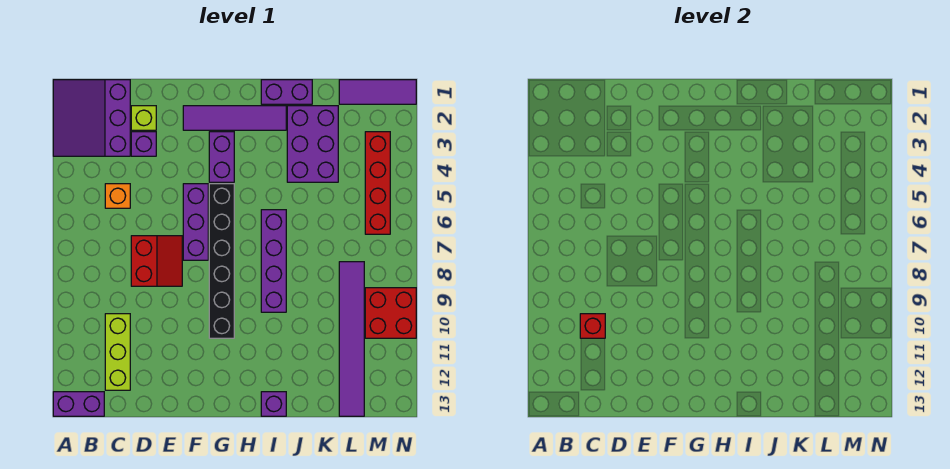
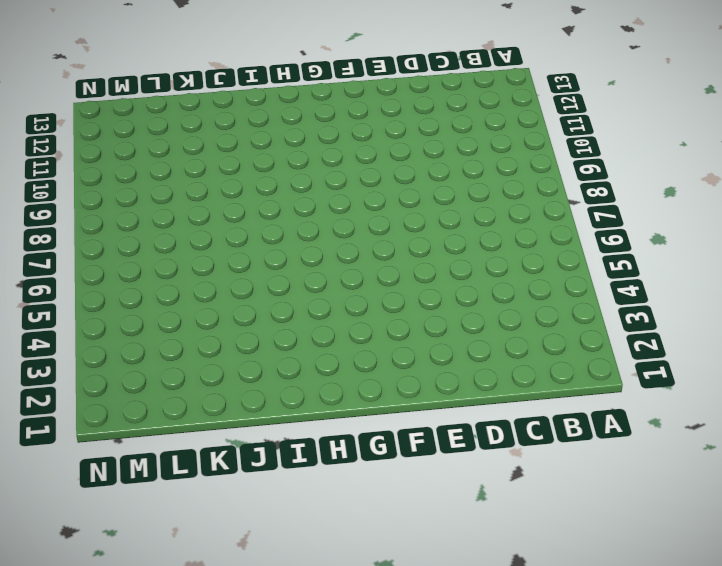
none -> purple slope A1:C3 level 1 top C
none -> purple brick A13:B13 level 1
none -> orange brick C5 level 1

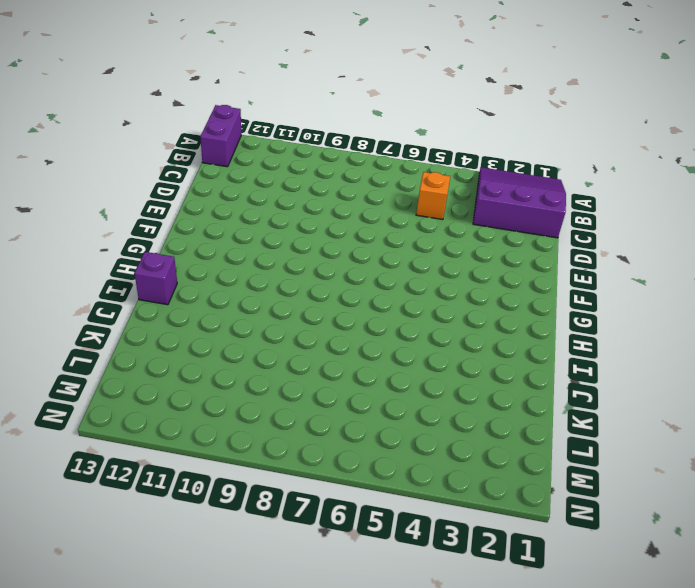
none -> lime brick C10:C12 level 1
none -> lime brick D2 level 1
none -> purple brick D3 level 1

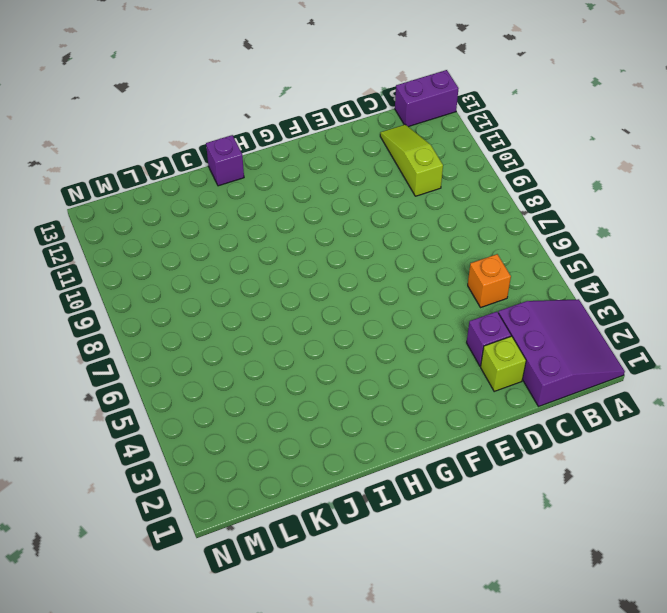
lime slope C10:C12 level 1 top 10 -> lime brick C10:C12 level 1
none -> red slope D7:E8 level 1 top D
none -> purple tile F2:I2 level 1
none -> purple brick F5:F7 level 1

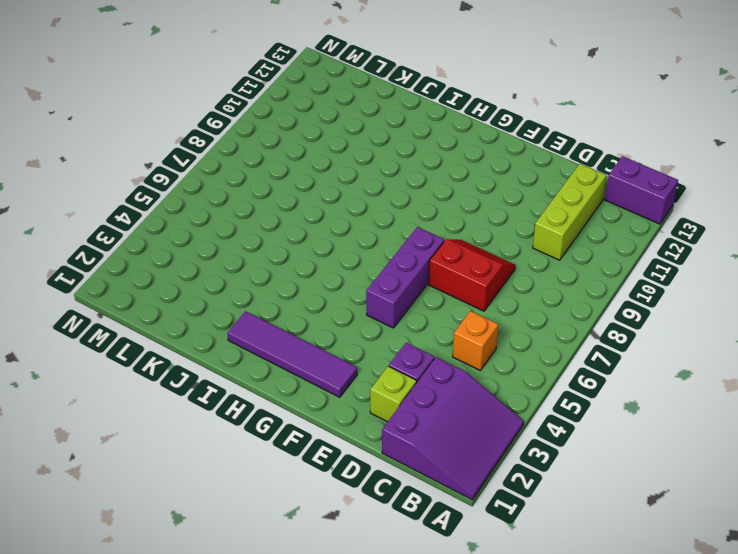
red slope D7:E8 level 1 top 7 -> red slope D7:E8 level 1 top D
none -> purple brick G3:G4 level 1
none -> black brick G5:G10 level 1
none -> purple brick I1:J1 level 1

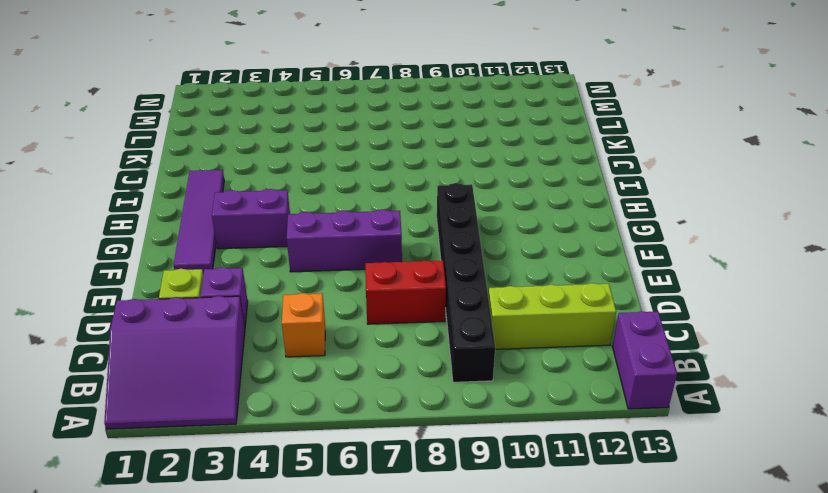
black brick B9:G9 level 1 -> black brick G5:G10 level 1
none -> purple brick I1:J1 level 1
none -> purple brick I6:I9 level 1
none -> purple brick I13 level 1

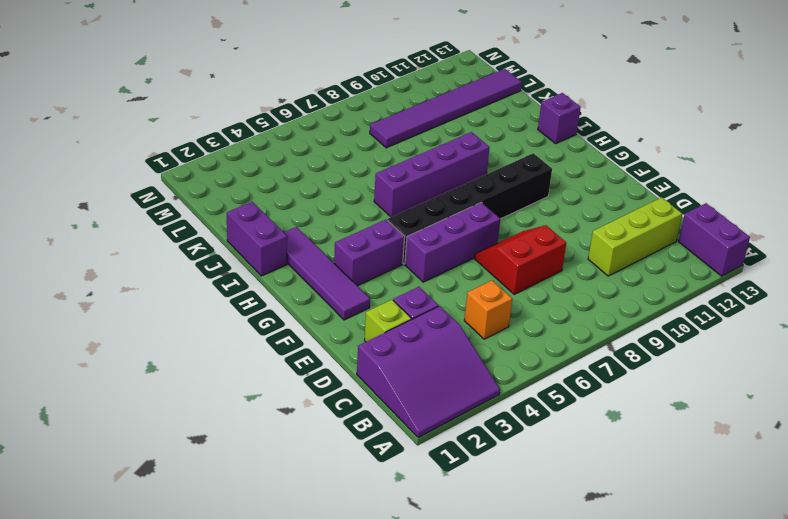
none -> purple brick J2:K4 level 1
none -> purple tile L1:N1 level 1
none -> red brick M3:M6 level 1

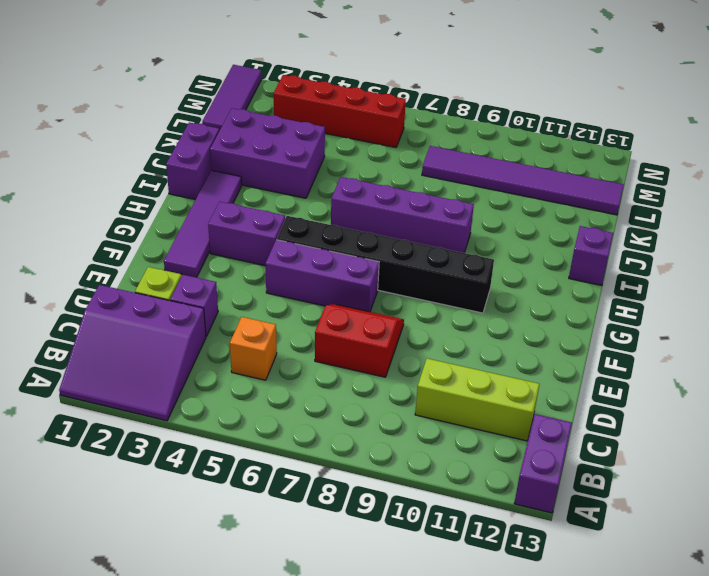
none -> red brick M9:N10 level 1
none -> red brick C10 level 2

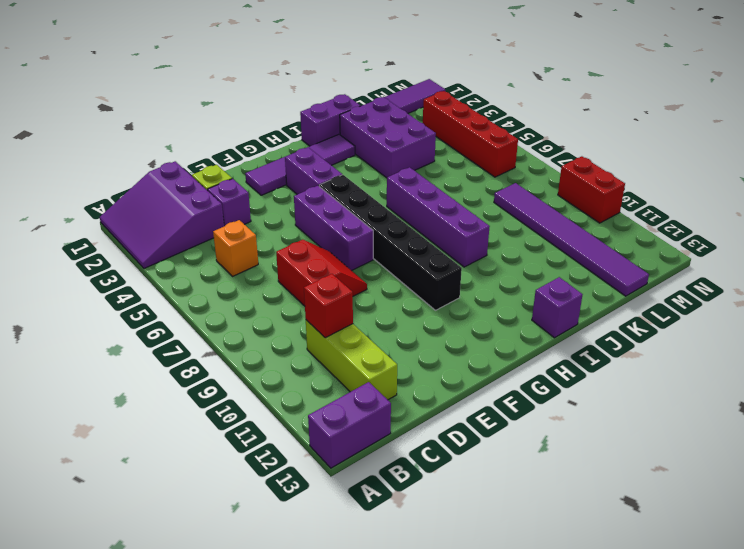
red brick N9:N10 level 1 -> red brick M9:N10 level 1

